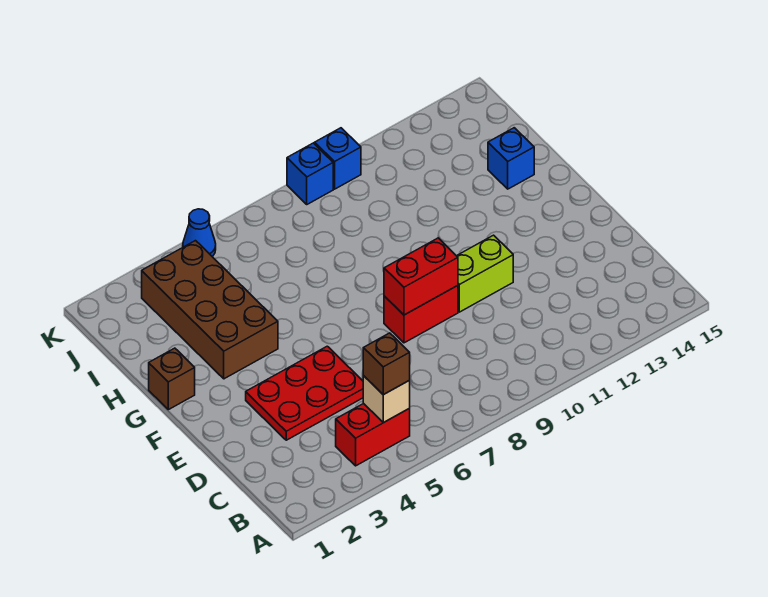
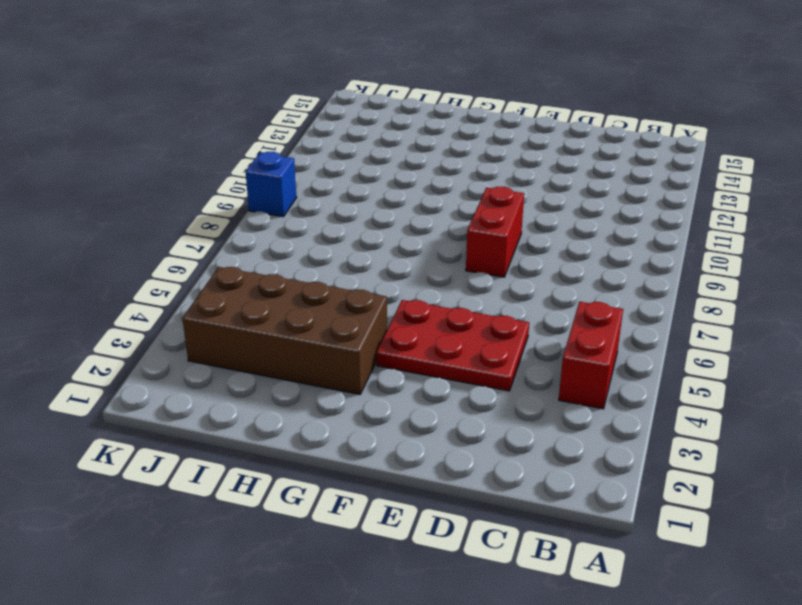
red plate D4:F5 level 1 -> red plate D3:E5 level 1
none -> lime brick E10:E11 level 1
none -> brown brick G1 level 1
none -> blue brick H14 level 1

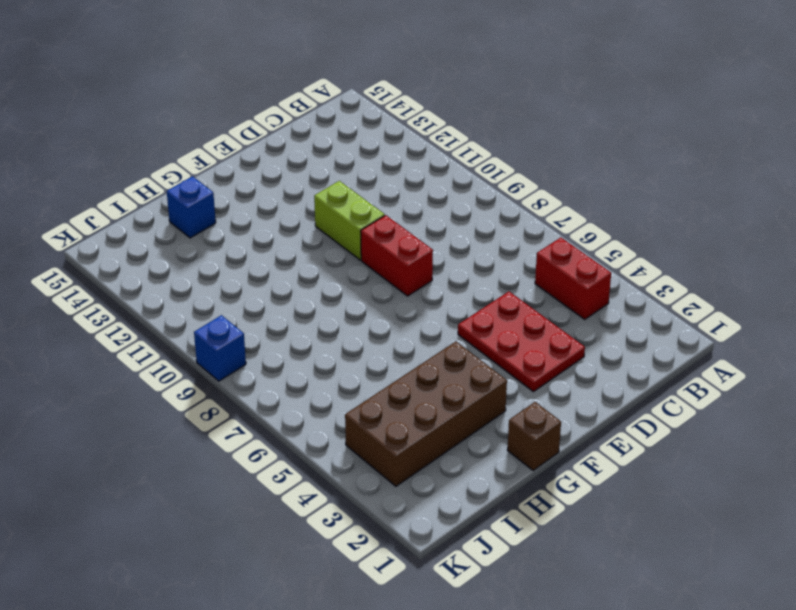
none -> blue cone K5 level 1
none -> blue brick K10 level 1
none -> tan brick B5 level 2

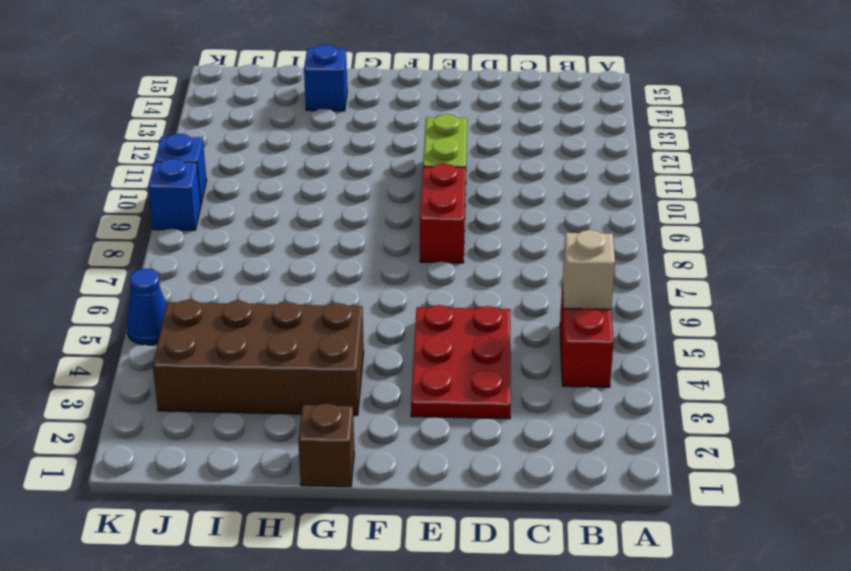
none -> red brick E8:E9 level 2
none -> brown brick B5 level 3

